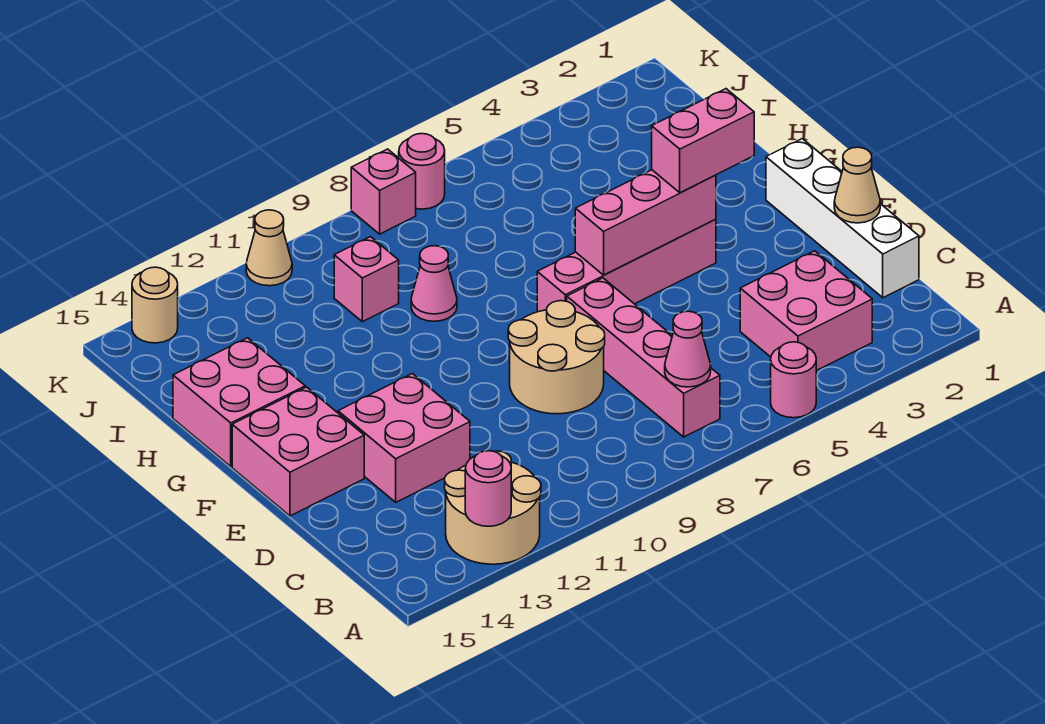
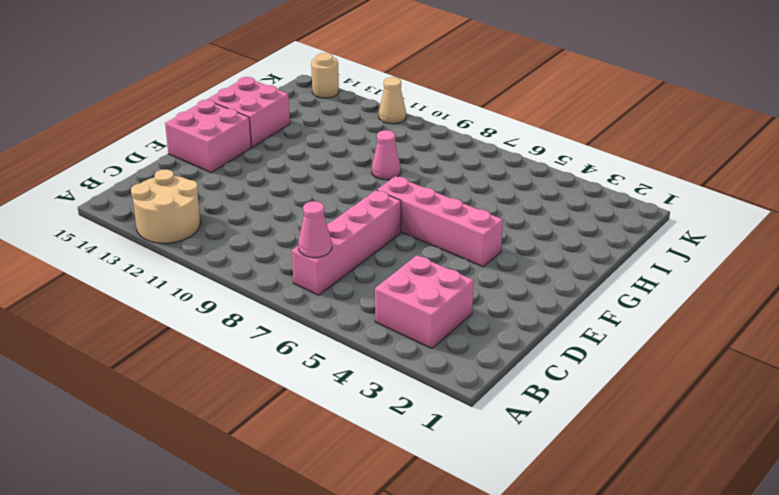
none -> pink round brick A5 level 1
none -> white brick C1:F1 level 1
none -> tan round brick D8:E9 level 1

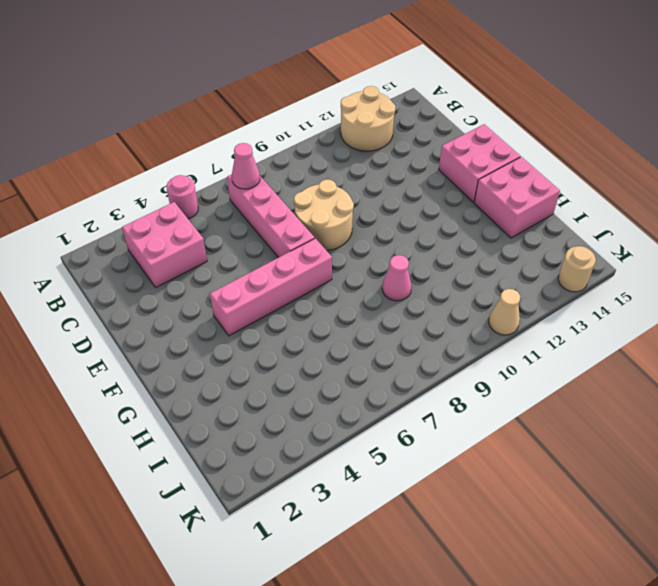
none -> white brick C1:F1 level 1
none -> pink brick D12:E13 level 1
none -> pink brick I10 level 1

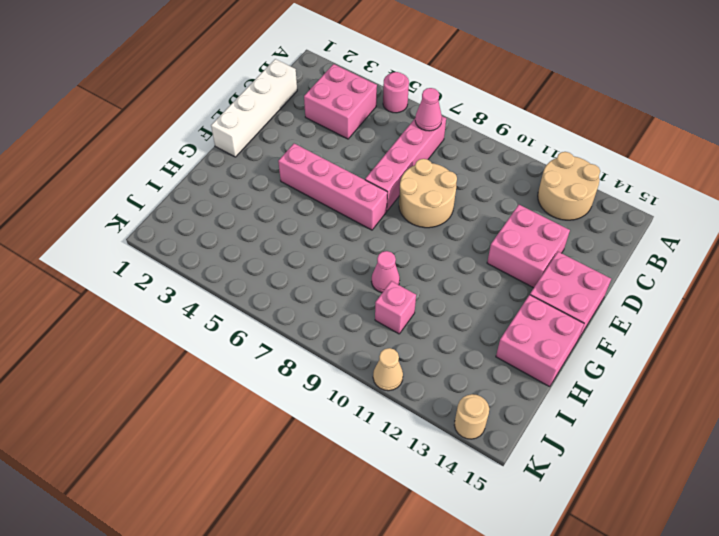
none -> pink round brick K7 level 1
none -> pink brick K8 level 1
none -> pink round brick A13 level 2

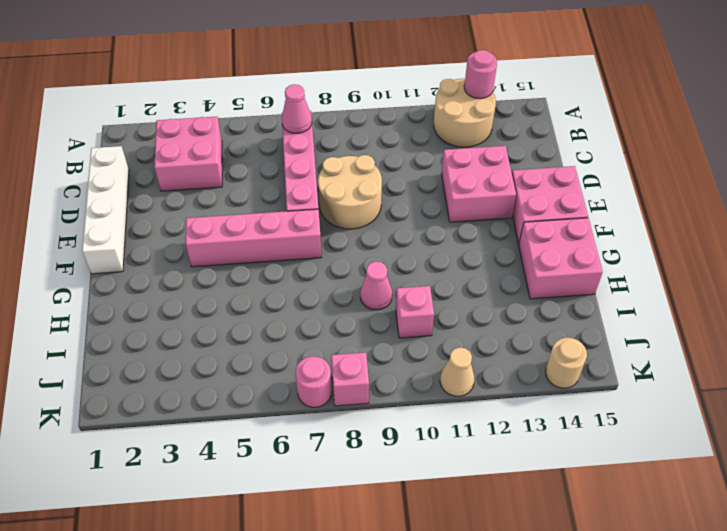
none -> pink round brick A5 level 1
none -> tan cone D1 level 2
none -> pink brick F4:F6 level 2

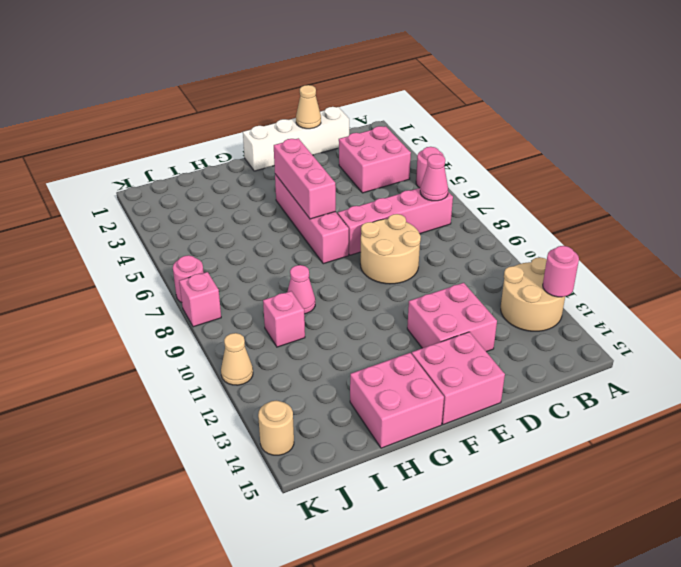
none -> pink brick F3:F4 level 3

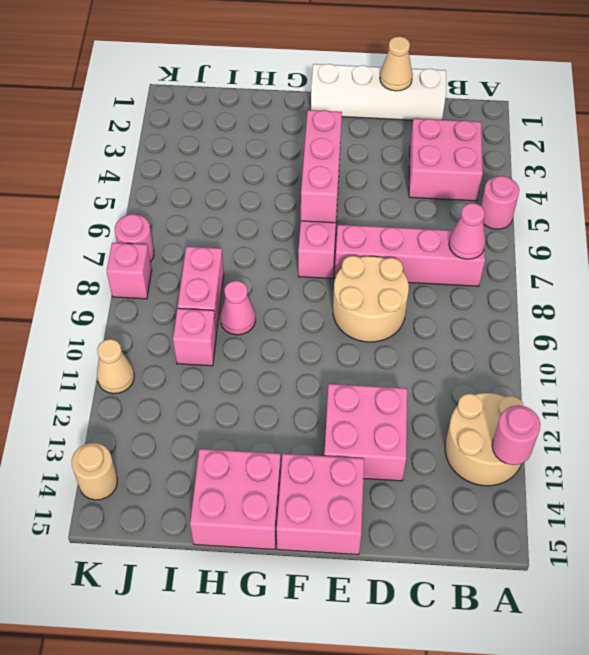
pink brick I8:I9 level 1 -> pink brick F3:F4 level 3

